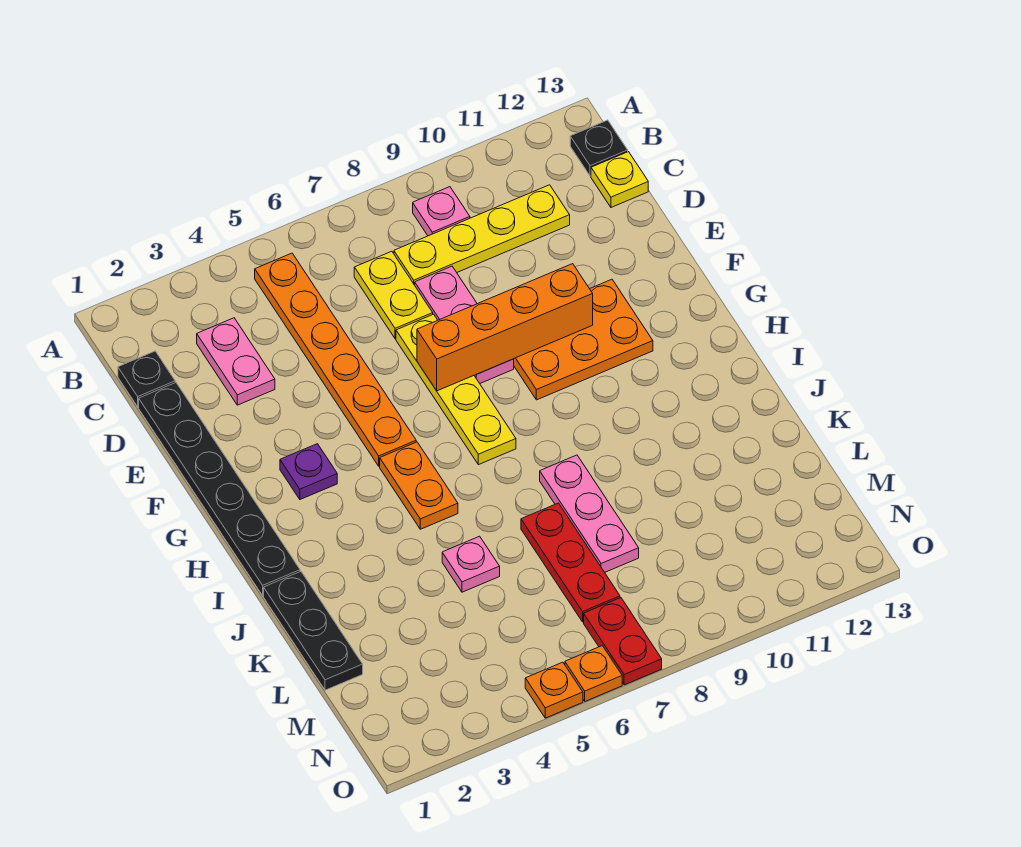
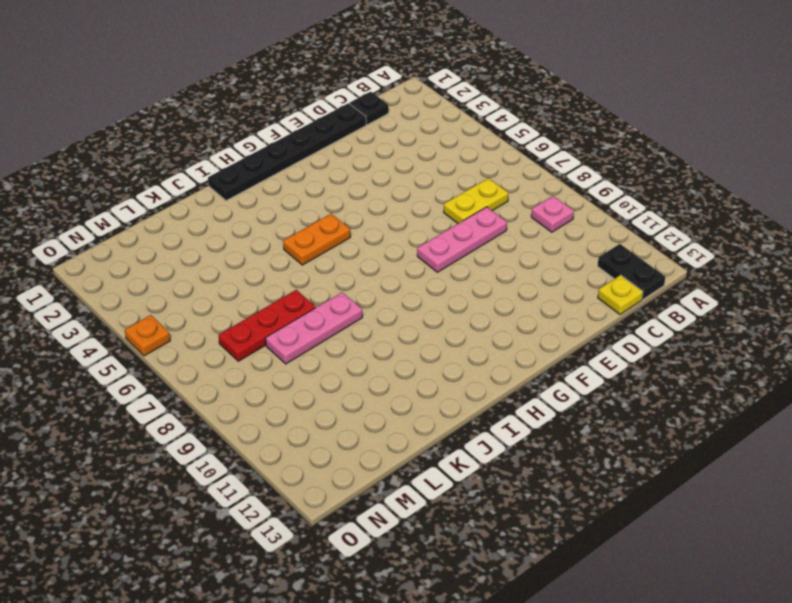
black plate B12:B13 level 1 -> black plate B13 level 1
none -> orange plate B5:G5 level 1
none -> pink plate C3:D3 level 1
none -> yellow plate C8:C11 level 1

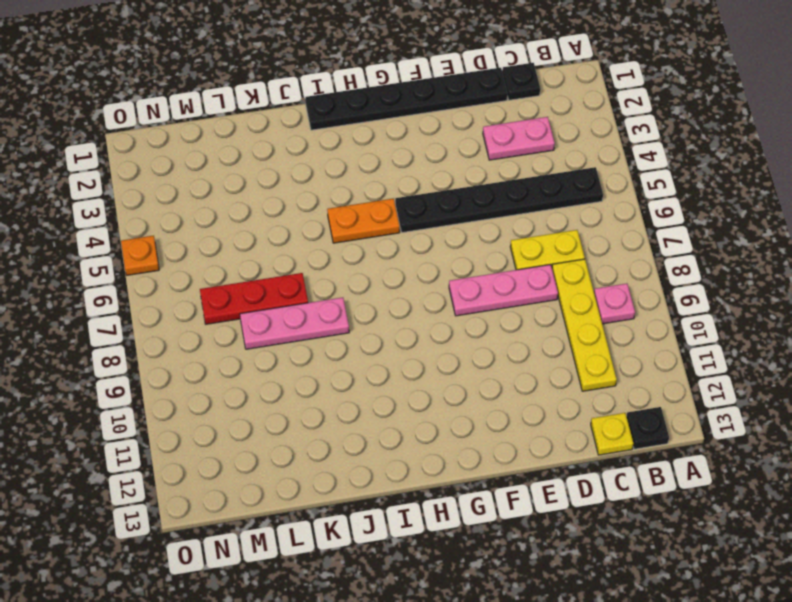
black plate B5:G5 level 1 -> orange plate B5:G5 level 1
none -> yellow plate E7:H7 level 1
none -> orange plate F9:G11 level 1
none -> purple plate G3 level 1

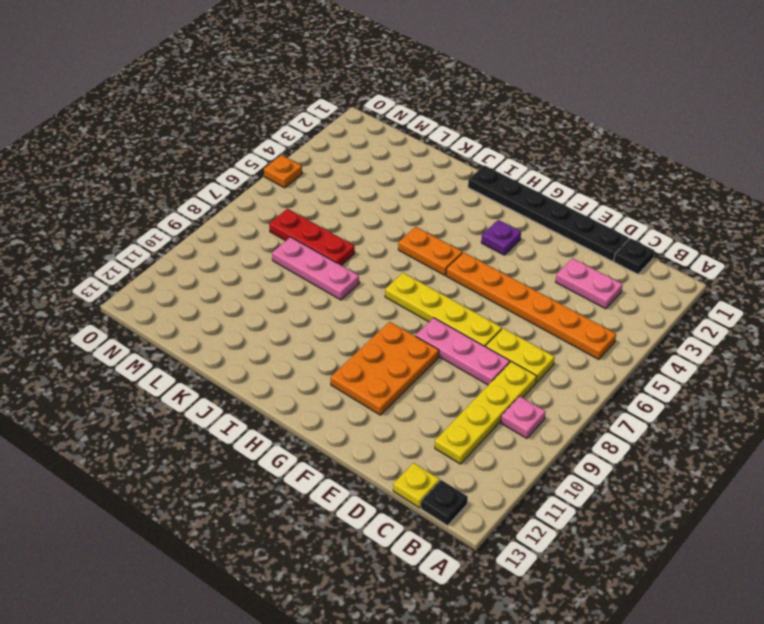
none -> black plate J1:L1 level 1
none -> pink plate K5 level 1
none -> red plate N7:O7 level 1

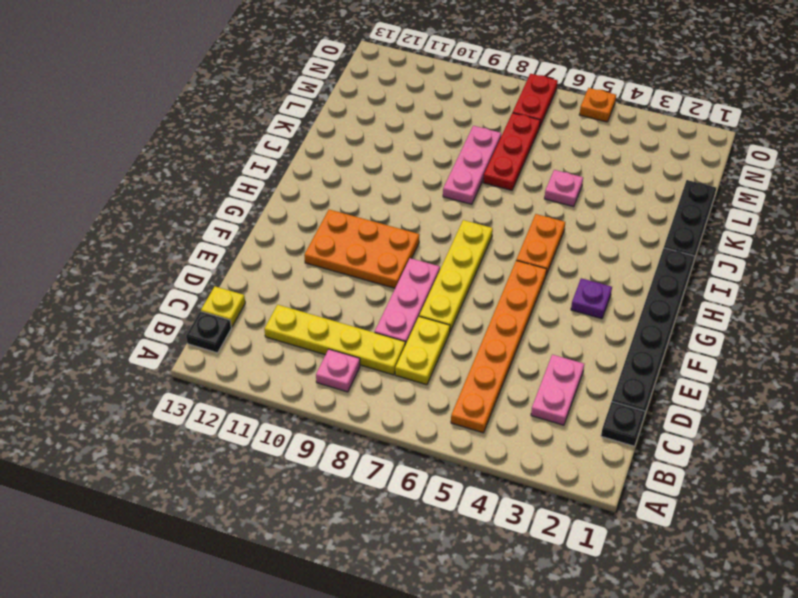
none -> orange plate O6 level 1
none -> orange brick F7:F10 level 2

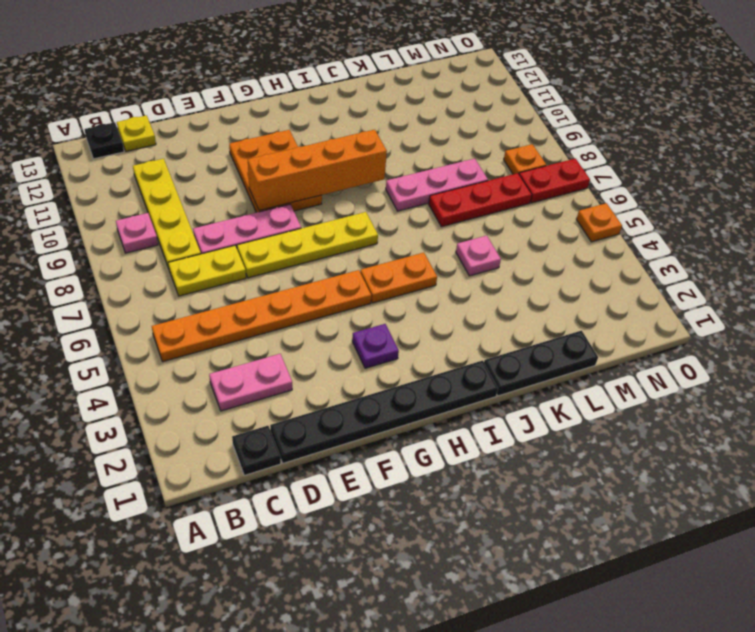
orange brick F9:I9 level 2 -> orange brick F7:F10 level 2
orange plate N8 level 1 -> orange plate O6 level 1

